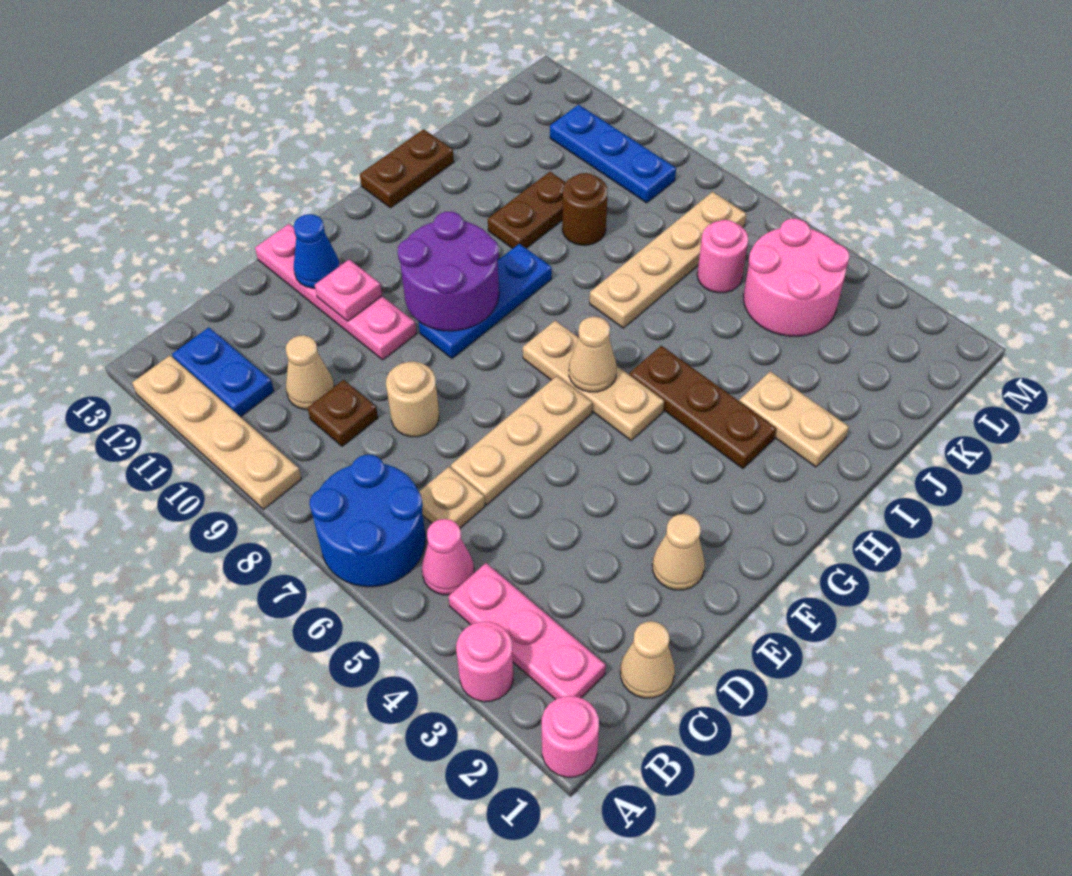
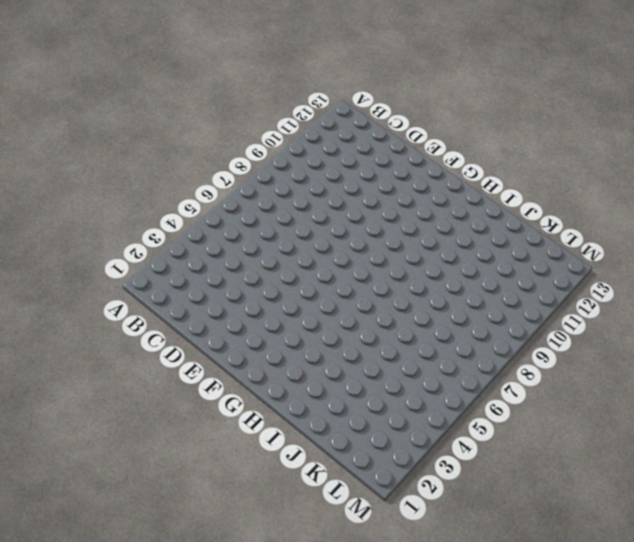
none -> pink round brick A1 level 1
none -> pink round brick A3 level 1
none -> blue round brick A6:B7 level 1
none -> tan plate A9:A12 level 1

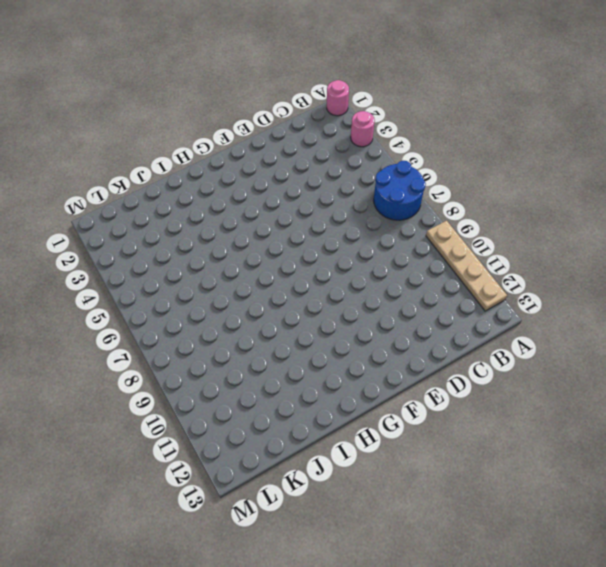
none -> pink plate B2:B4 level 1
none -> pink cone B5 level 1
none -> blue plate B11:B12 level 1
none -> tan cone C1 level 1

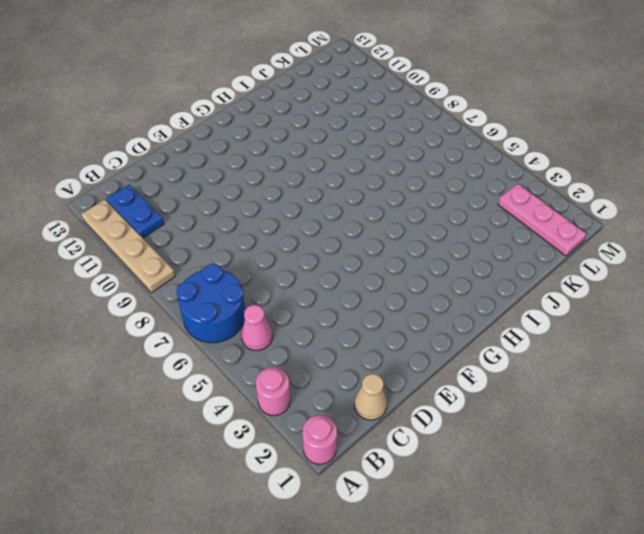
pink plate L1:L3 level 1 -> pink plate B2:B4 level 1
none -> tan plate C6 level 1
none -> brown plate C9 level 1
none -> tan cone C10 level 1
none -> tan plate D6:F6 level 1

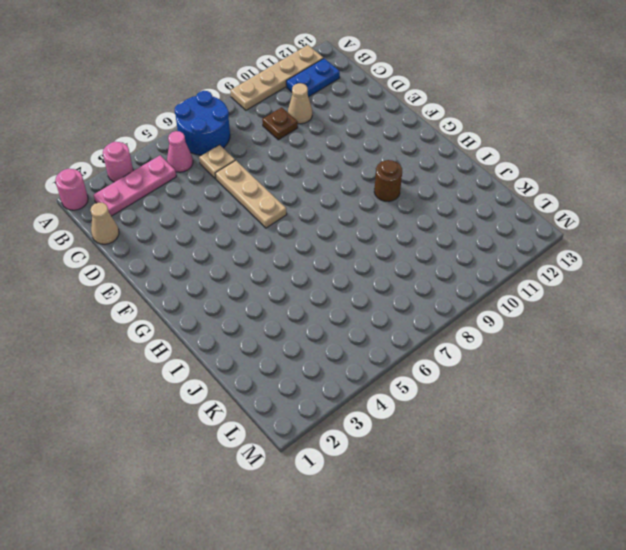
brown round brick H10 level 1 -> brown round brick J9 level 1
none -> tan round brick D8 level 1
none -> tan cone E2 level 1
none -> pink plate E10:E13 level 1
none -> blue plate F9:H9 level 1

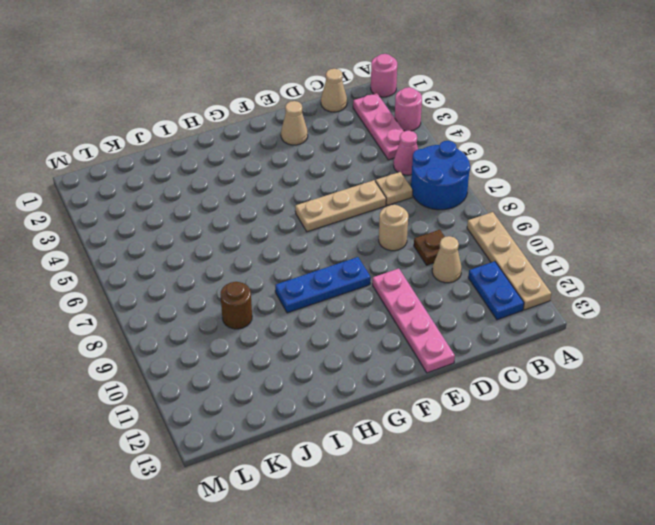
none -> tan plate G5:G7 level 1
none -> brown plate H3:H5 level 1
none -> brown plate H13:I13 level 1
none -> tan plate I2:I3 level 1

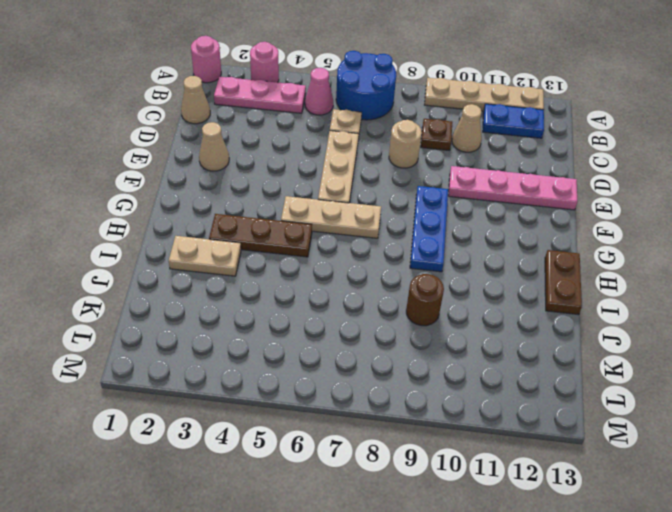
none -> tan plate I7:L7 level 1
none -> brown plate I10:J10 level 1
none -> pink round brick K4:L5 level 1
none -> pink round brick K6 level 1

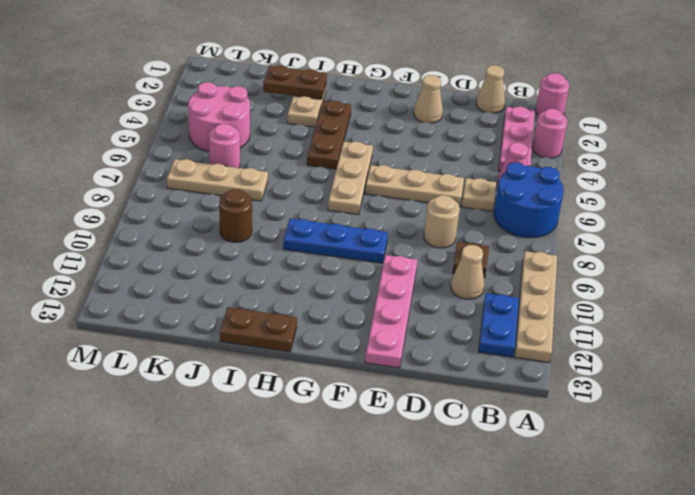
brown plate I2:J2 level 2 -> brown plate I10:J10 level 1
tan plate J7:L7 level 1 -> tan plate I7:L7 level 1
none -> blue plate L9:L11 level 1
none -> pink plate E11 level 2
none -> blue cone E12 level 2
none -> purple round brick F9:G10 level 2

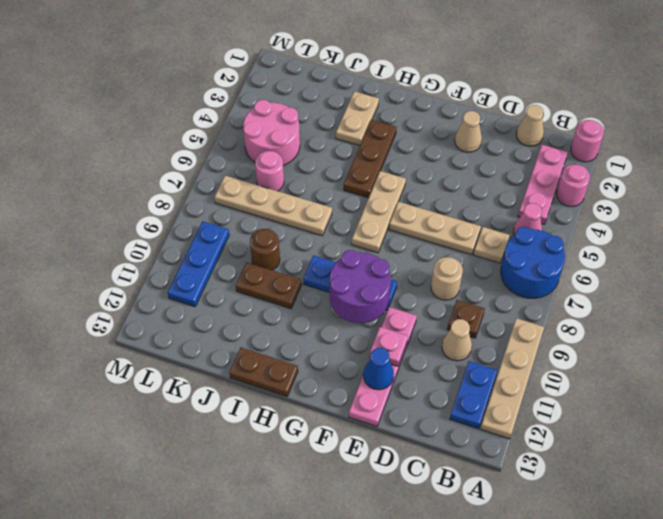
none -> tan cone G6 level 2

